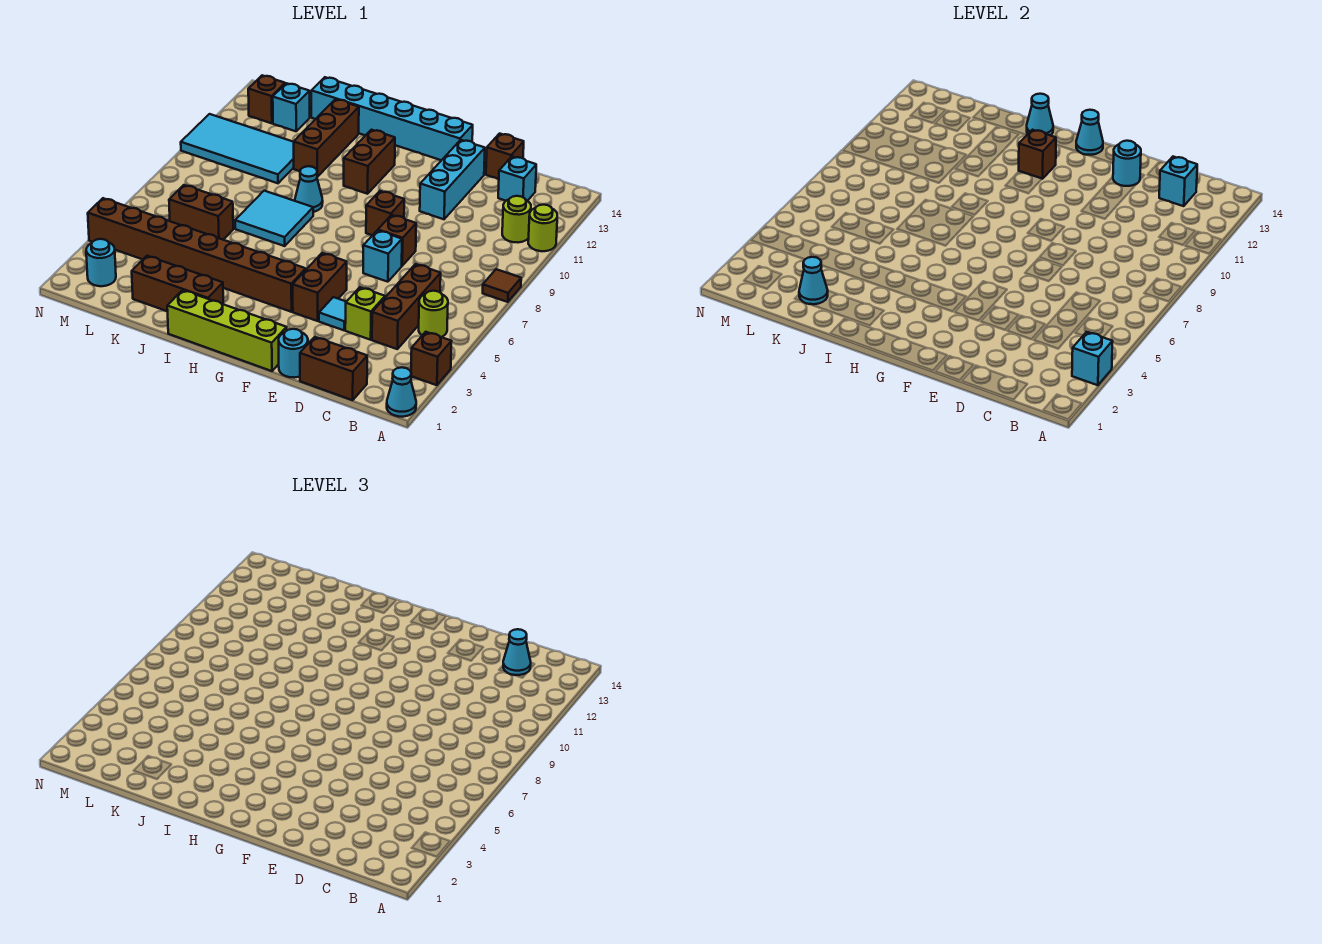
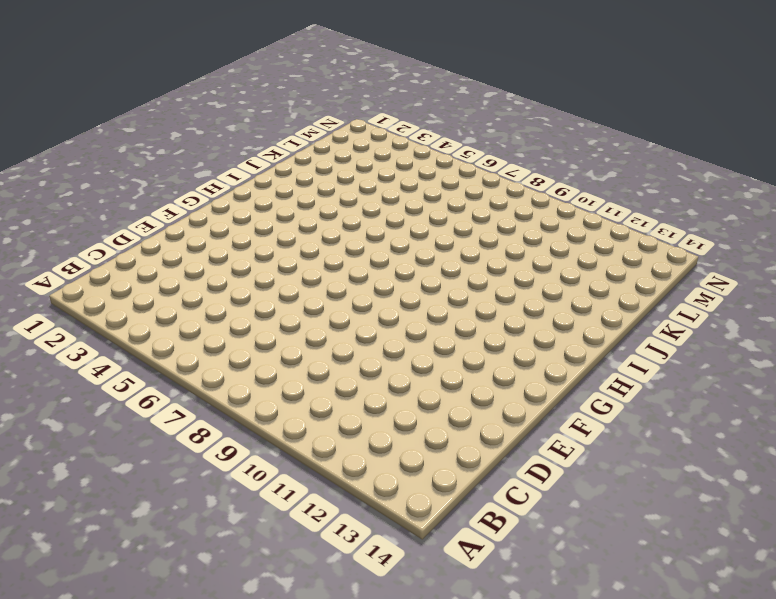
none -> cyan cone A1 level 1
none -> brown brick A3 level 1
none -> brown tile A8 level 1
none -> lime round brick A11 level 1

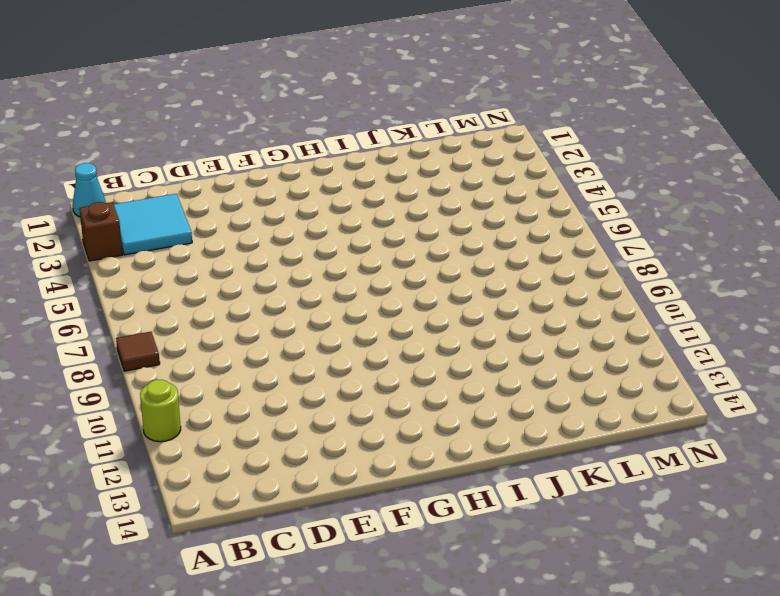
cyan tile B2:C3 level 1 -> cyan tile I7:J8 level 1
none -> lime round brick B5 level 1
none -> lime round brick B11 level 1
none -> brown brick C1:D1 level 1
none -> brown brick C4:C6 level 1

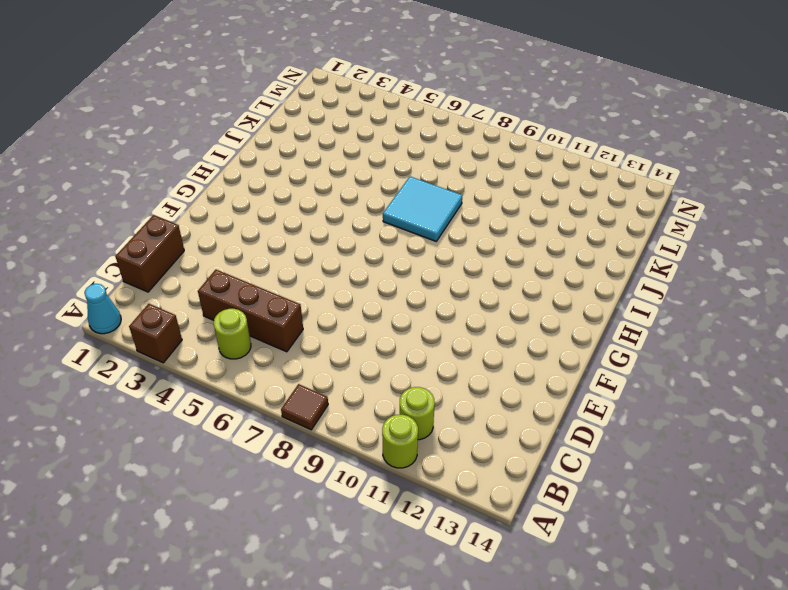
none -> cyan brick C13 level 1
none -> lime brick D4 level 1
none -> brown brick D14 level 1
none -> cyan round brick E1 level 1

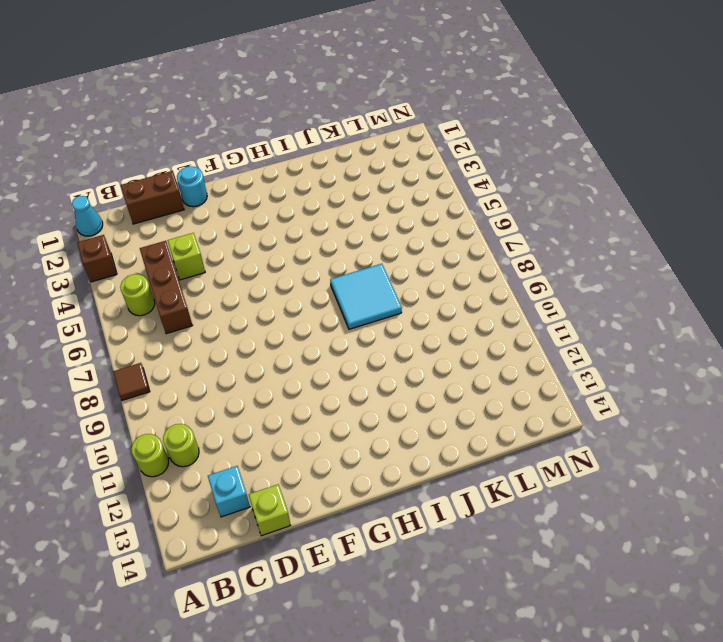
lime brick D14 level 1 -> brown brick D14 level 1
none -> cyan tile E4 level 1
none -> cyan brick E7 level 1
none -> brown brick E8 level 1
none -> cyan brick E11:E13 level 1

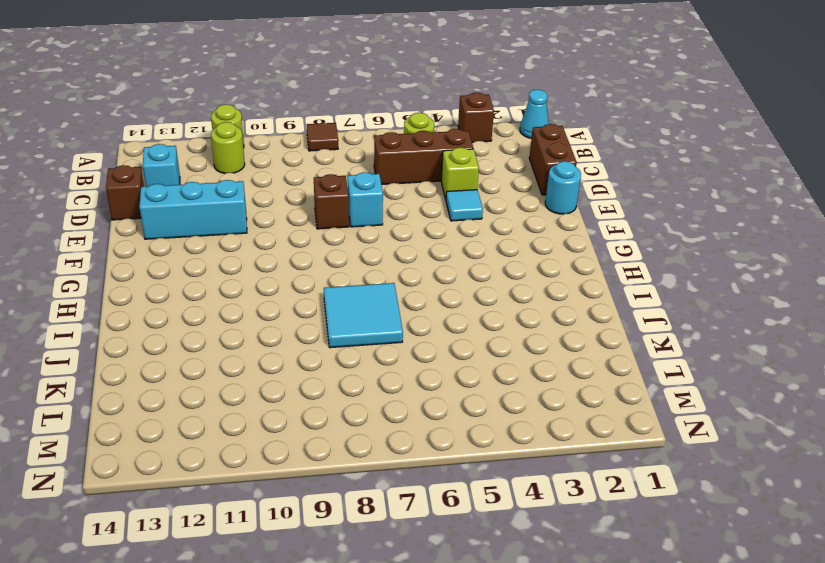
none -> lime brick F1:I1 level 1
none -> brown brick F4:F5 level 1
none -> brown brick F9 level 1
none -> cyan brick F14:K14 level 1

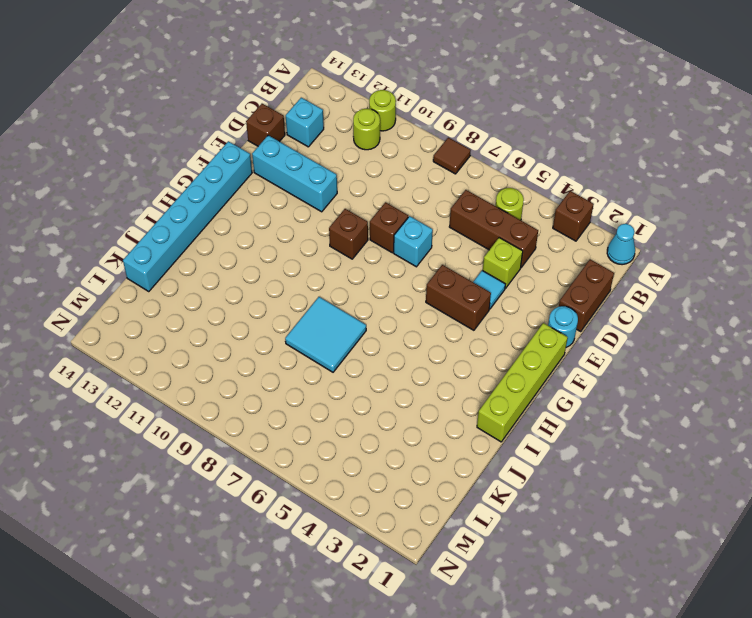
none -> brown brick G4:N4 level 1
none -> brown brick H11:H12 level 1
none -> brown brick I2:K2 level 1
none -> cyan cone I9 level 1

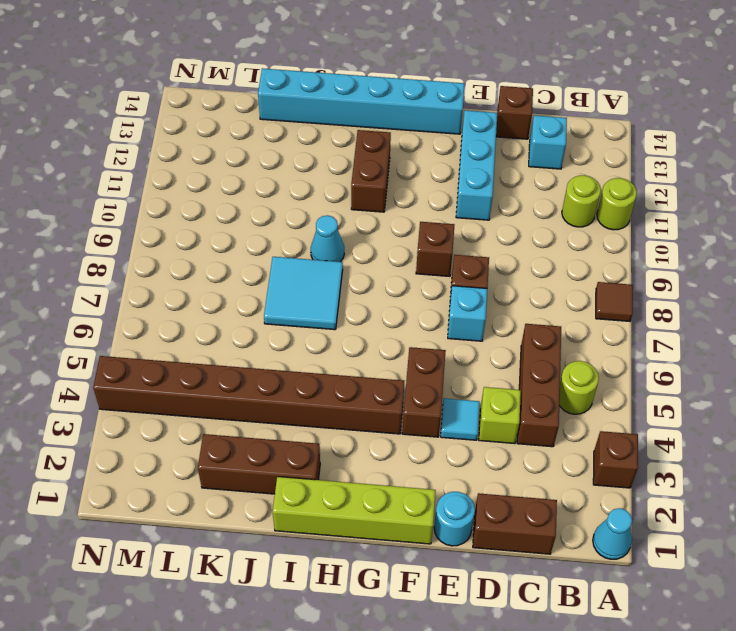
none -> brown brick J11:J13 level 1
none -> brown brick K6:L6 level 1
none -> cyan tile K10:N11 level 1
none -> cyan brick L13 level 1

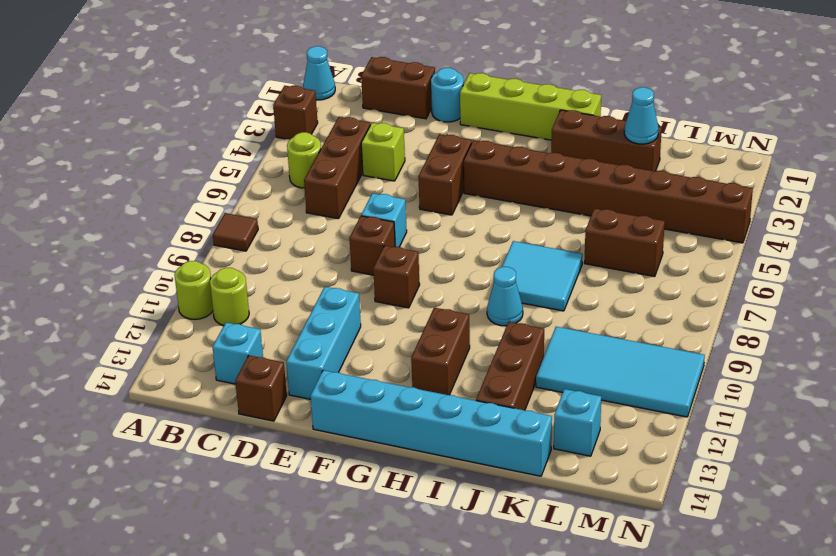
none -> cyan tile E4 level 1
none -> cyan round brick M2 level 1
none -> brown brick M13 level 1
none -> cyan brick A3 level 2

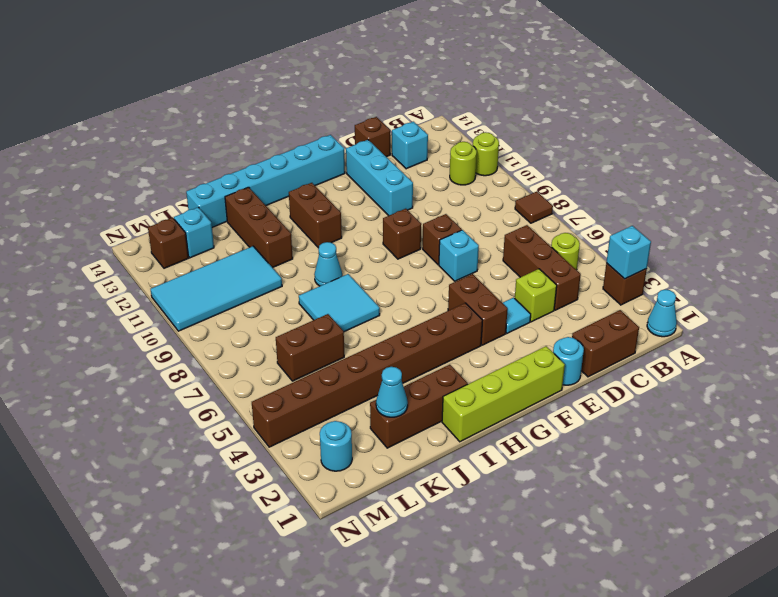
none -> cyan brick C13 level 2
none -> cyan round brick E13 level 2
none -> cyan cone G14 level 2
none -> brown brick H12 level 2

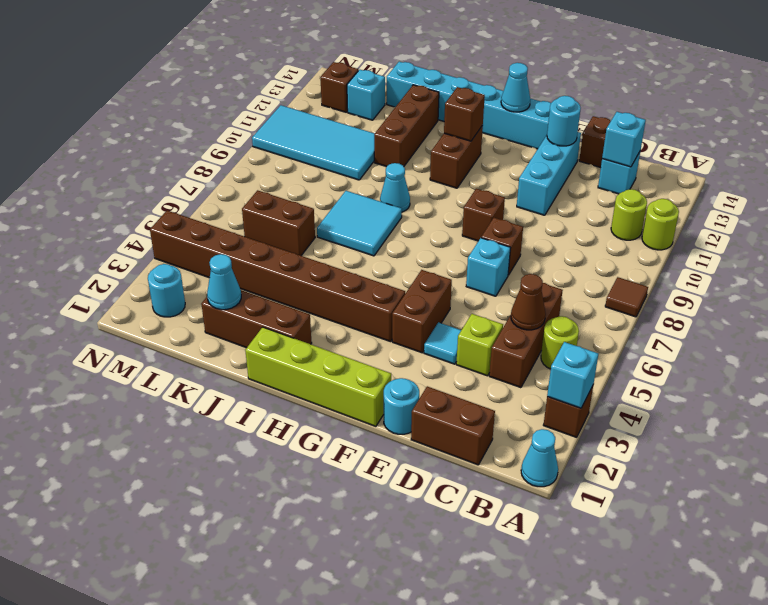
brown cone C5 level 2 -> none
none -> cyan cone I14 level 2
none -> cyan cone C13 level 3

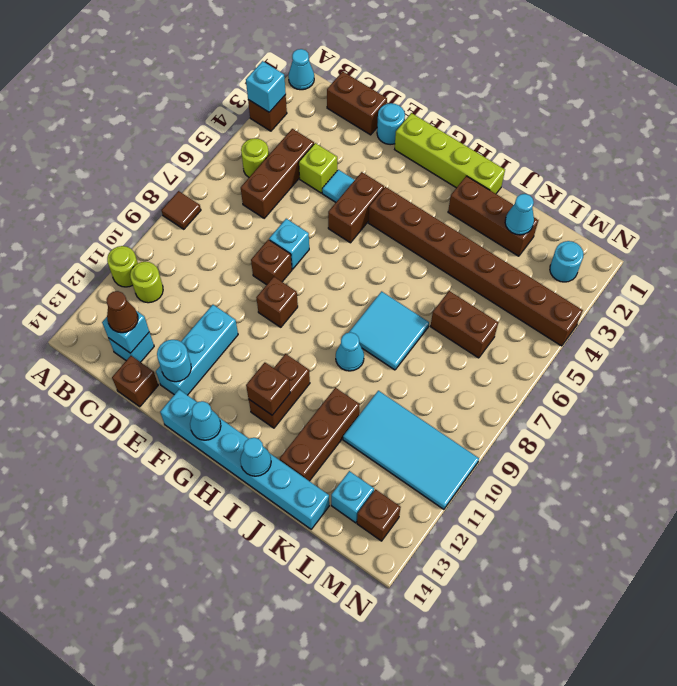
brown cone C13 level 3 -> cyan cone C13 level 3

